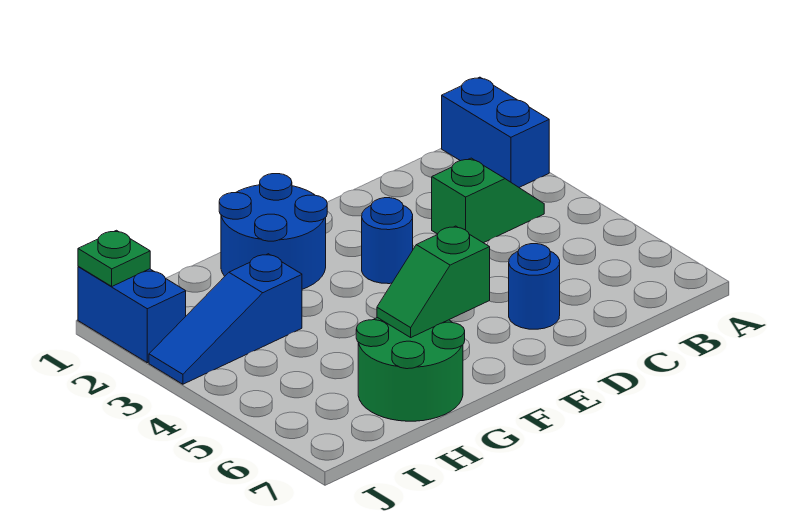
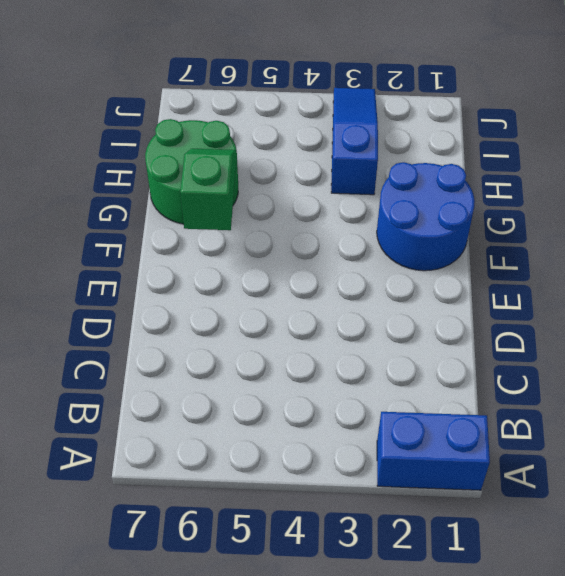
none -> green slope B3:C3 level 1 top C
none -> blue round brick D6 level 1

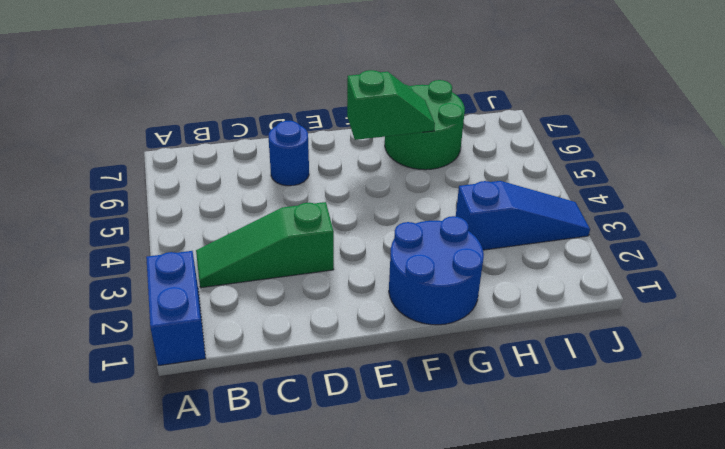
green slope B3:D3 level 1 top D -> green slope B3:C3 level 1 top C
none -> blue round brick E3 level 1
none -> blue brick J1:J2 level 1

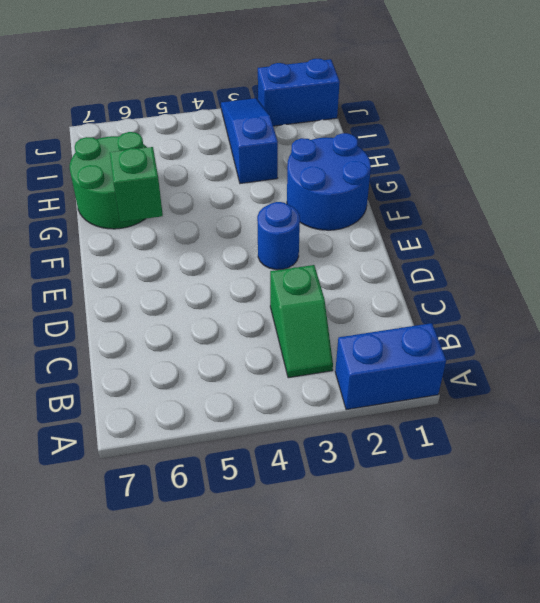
none -> blue round brick D6 level 1
none -> green plate J1 level 2

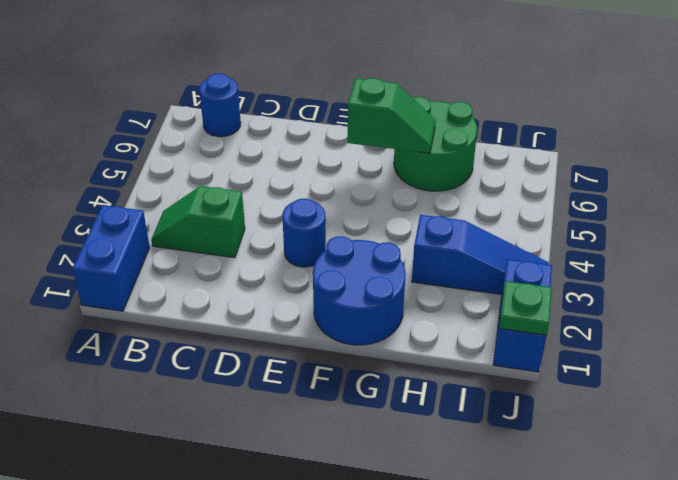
blue round brick B7 level 1 -> blue round brick D6 level 1

